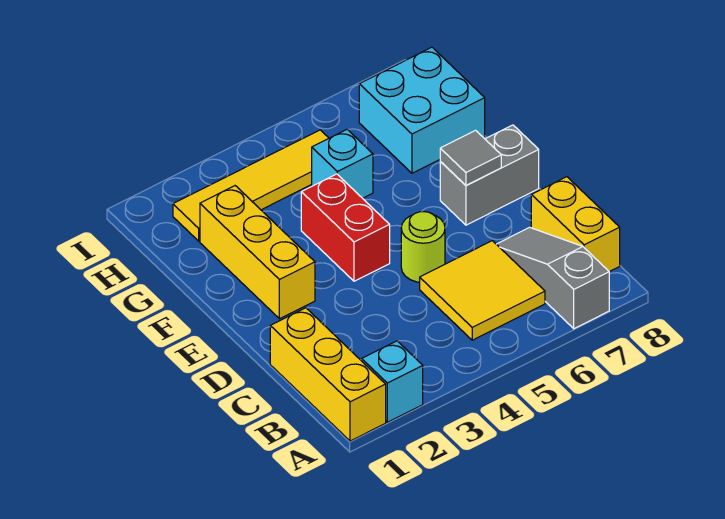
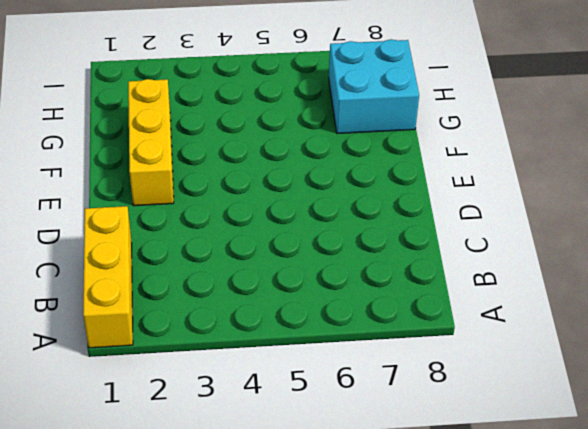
none -> cyan brick A2 level 1
none -> grey slope A7:C7 level 1 top A
none -> yellow tile B5:C6 level 1

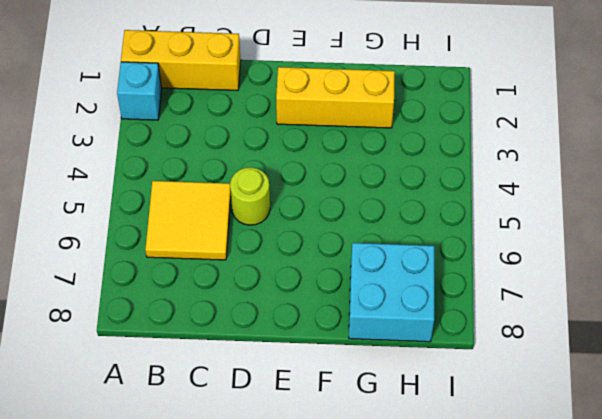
none -> grey slope A7:C7 level 1 top A
none -> yellow brick B8:C8 level 1
none -> red brick E4:F4 level 1

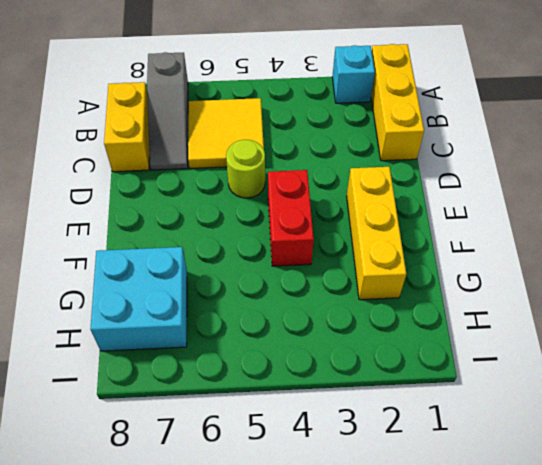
none -> grey brick E7:E8 level 1
none -> cyan brick G5 level 1
none -> yellow tile H2:H5 level 1

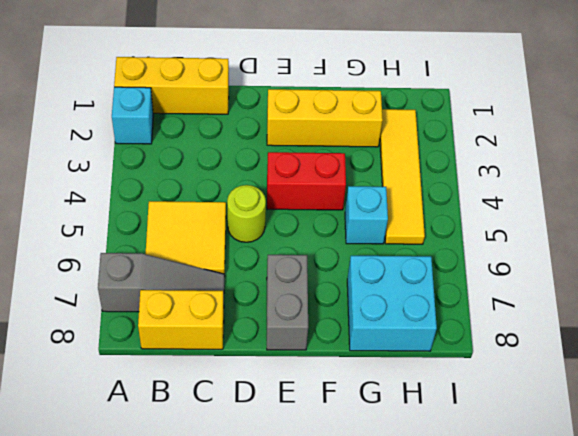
none -> grey tile E7 level 2

